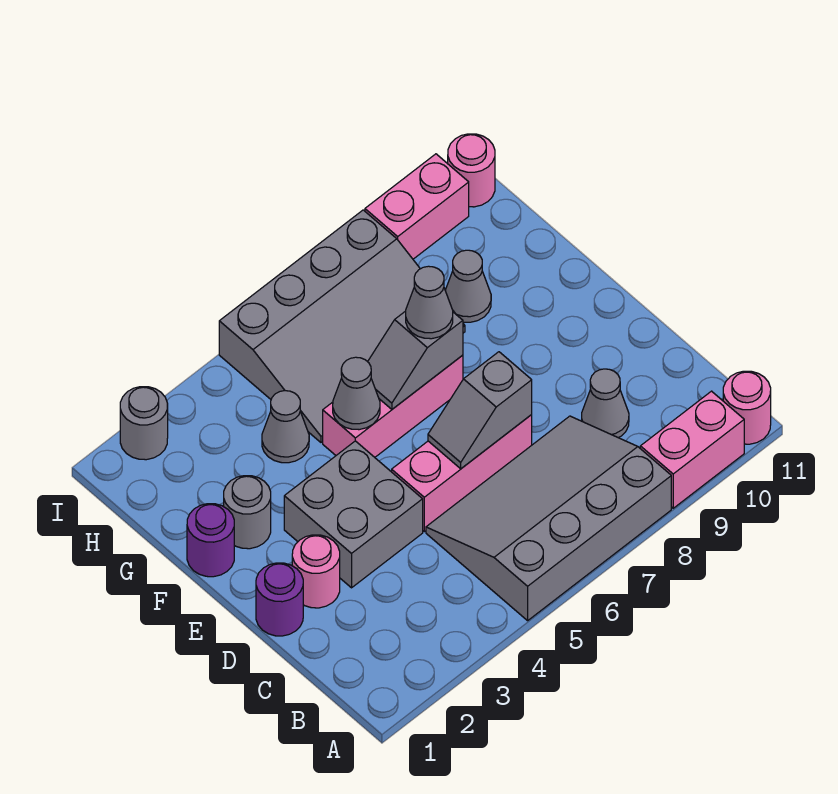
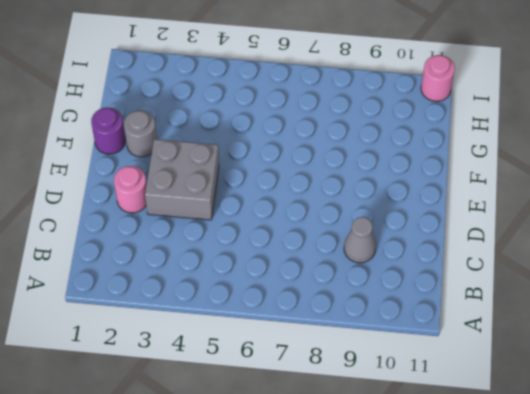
none -> grey slope A5:C8 level 1 top A
none -> pink brick A9:A10 level 1
none -> pink round brick A11 level 1

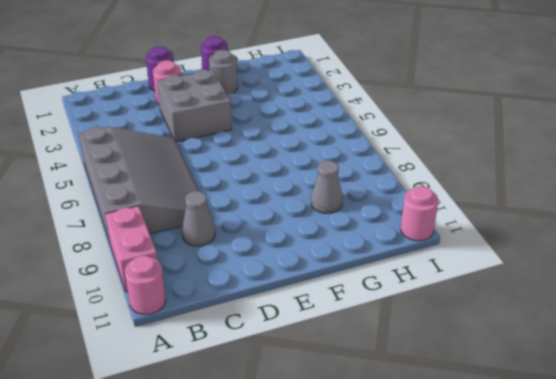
none -> pink brick D5:D7 level 1
none -> pink brick F5:F7 level 1
none -> grey cone G4 level 1

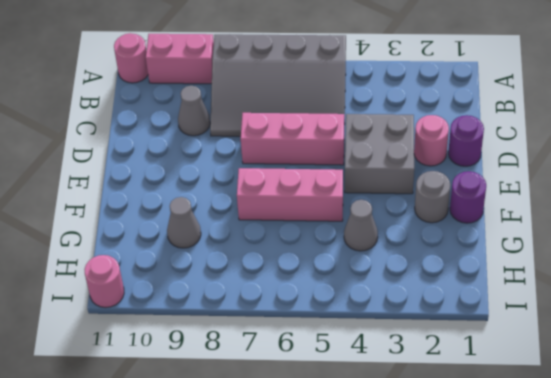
none -> grey slope G5:I8 level 1 top I
none -> grey round brick I2 level 1
none -> pink brick I9:I10 level 1

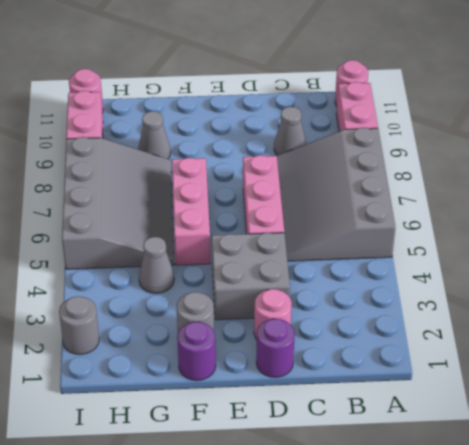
none -> grey slope D6:D7 level 2 top 7
none -> grey cone F5 level 2
none -> grey slope F6:F7 level 2 top 7

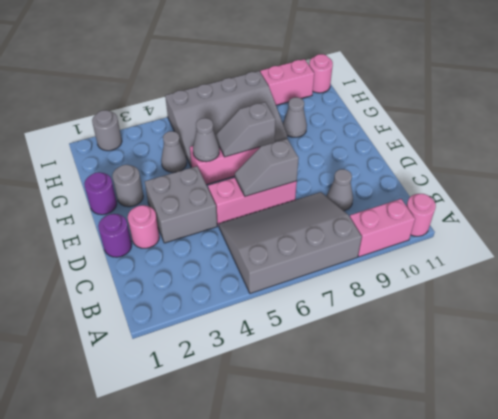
none -> grey cone F7 level 3

